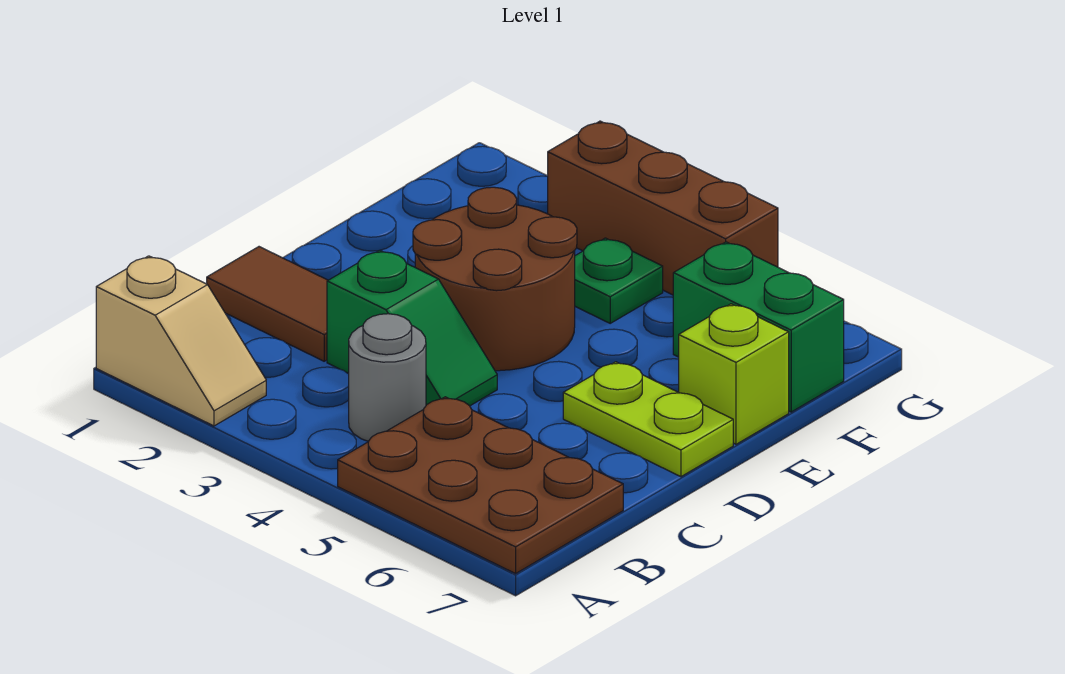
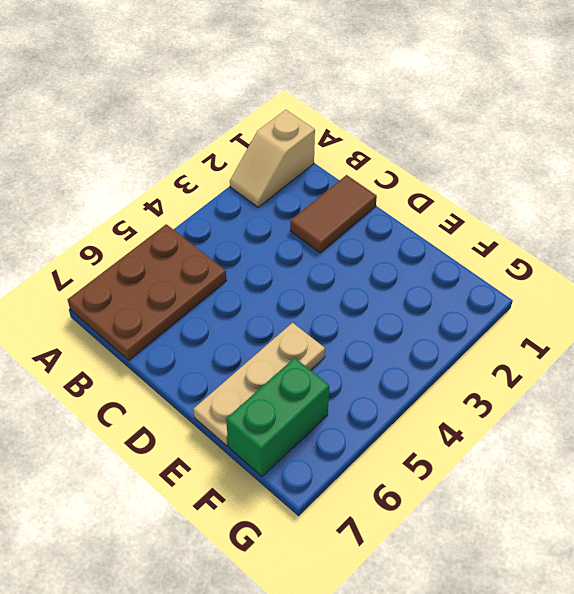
tan plate E5:E7 level 1 -> lime brick E7 level 1
none -> grey round brick B4 level 1
none -> green slope C3:C4 level 1 top 3

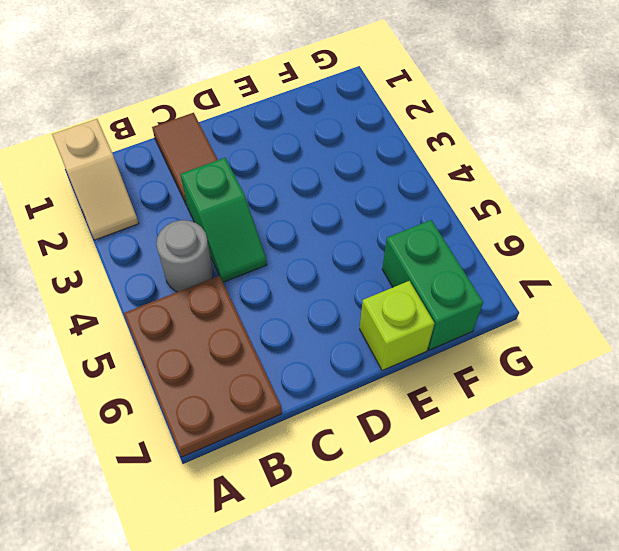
none -> brown round brick D3:E4 level 1
none -> lime plate D6:D7 level 1

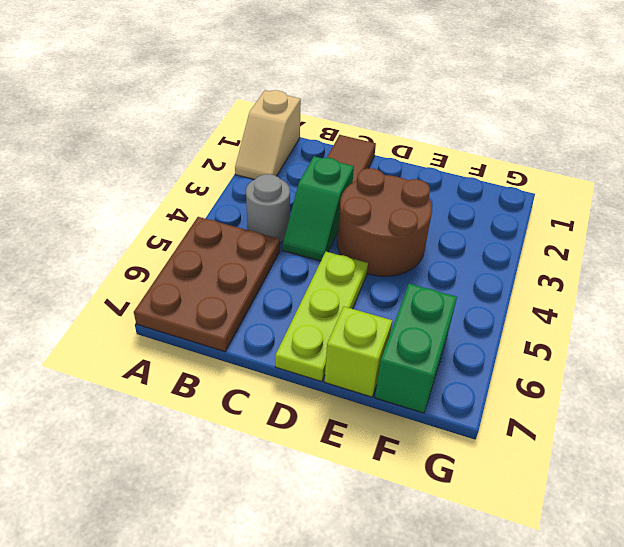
lime plate D5:D7 level 1 -> lime plate D6:D7 level 1
none -> green plate F4 level 1
none -> brown brick G3:G5 level 1

